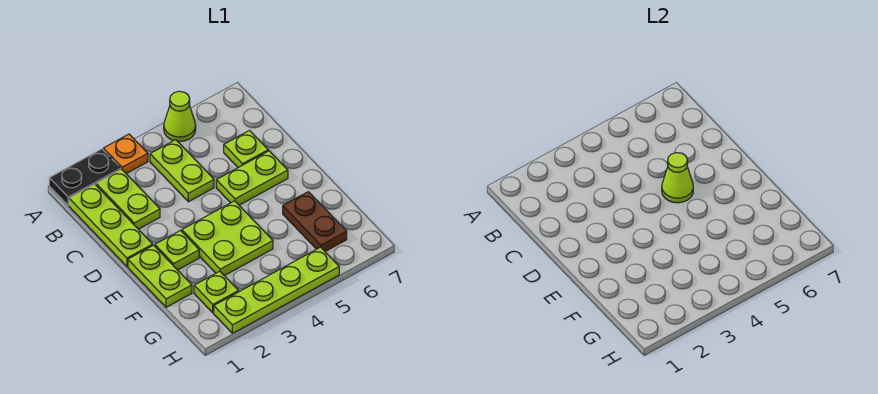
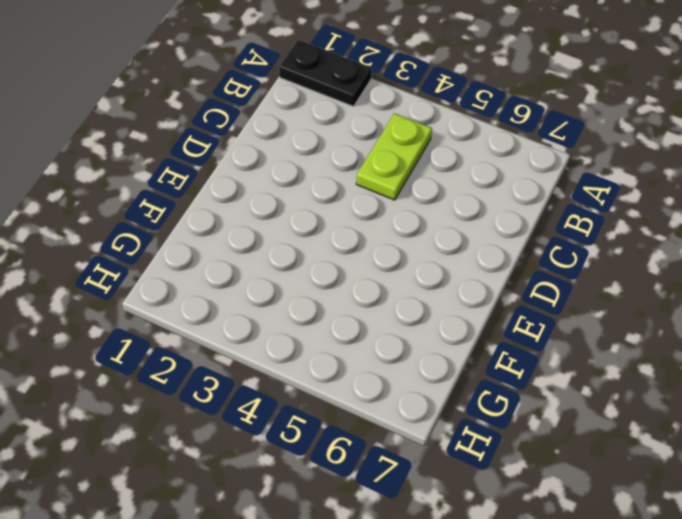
none -> orange plate A3 level 1
none -> lime cone A5 level 1
none -> lime plate B1:D1 level 1

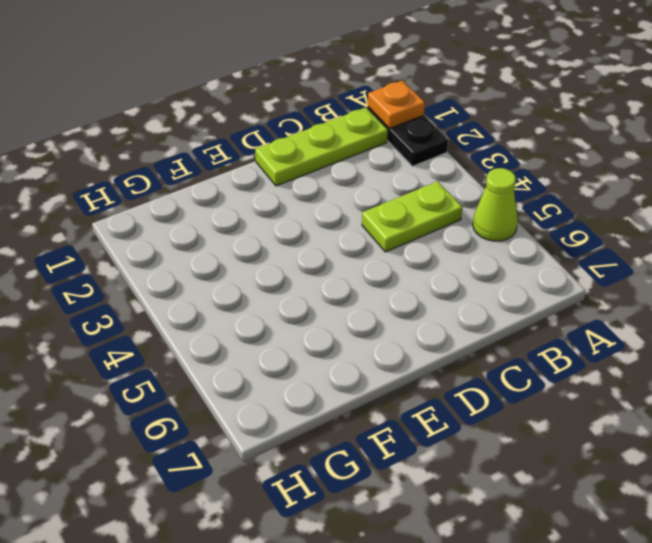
orange plate A1 level 2 -> orange plate A3 level 1
none -> lime plate B2:C2 level 1
none -> lime plate C6 level 1
none -> lime plate D5:D6 level 1

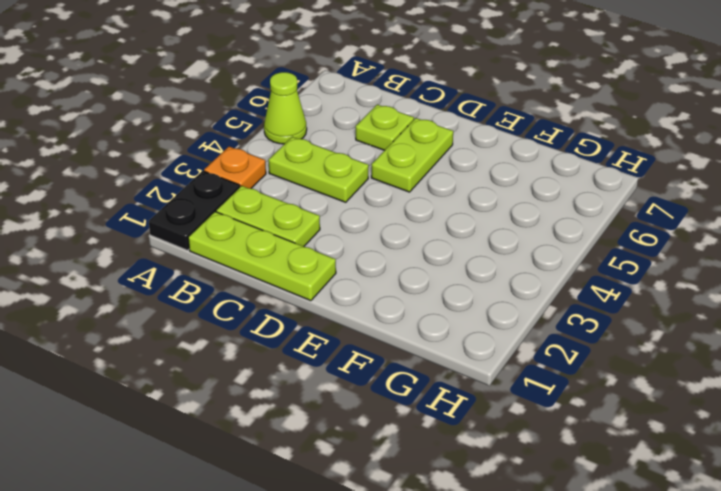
none -> lime plate E1:F1 level 1
none -> lime plate E2 level 1
none -> lime plate E3:F4 level 1

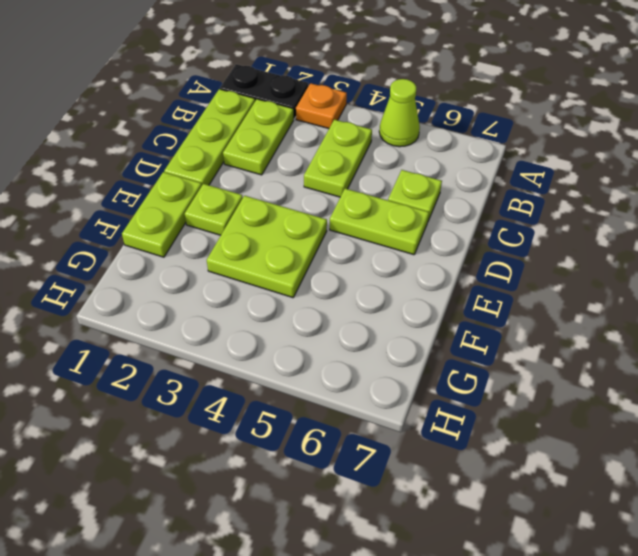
none -> brown plate F6:G6 level 1
none -> lime plate G2 level 1
none -> lime plate H2:H5 level 1

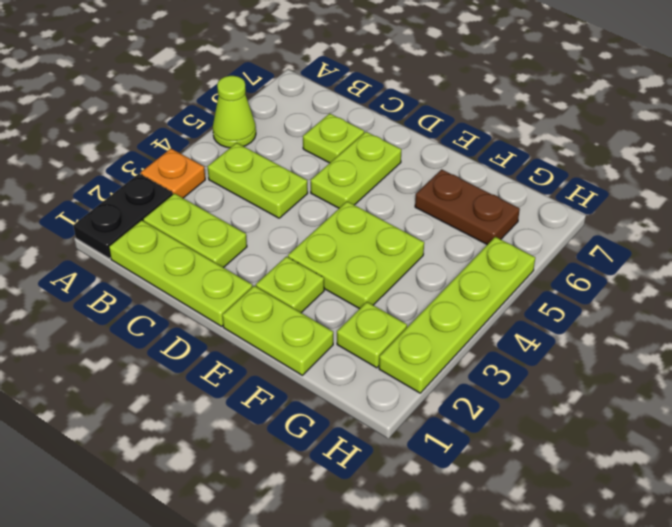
none -> lime cone D5 level 2

